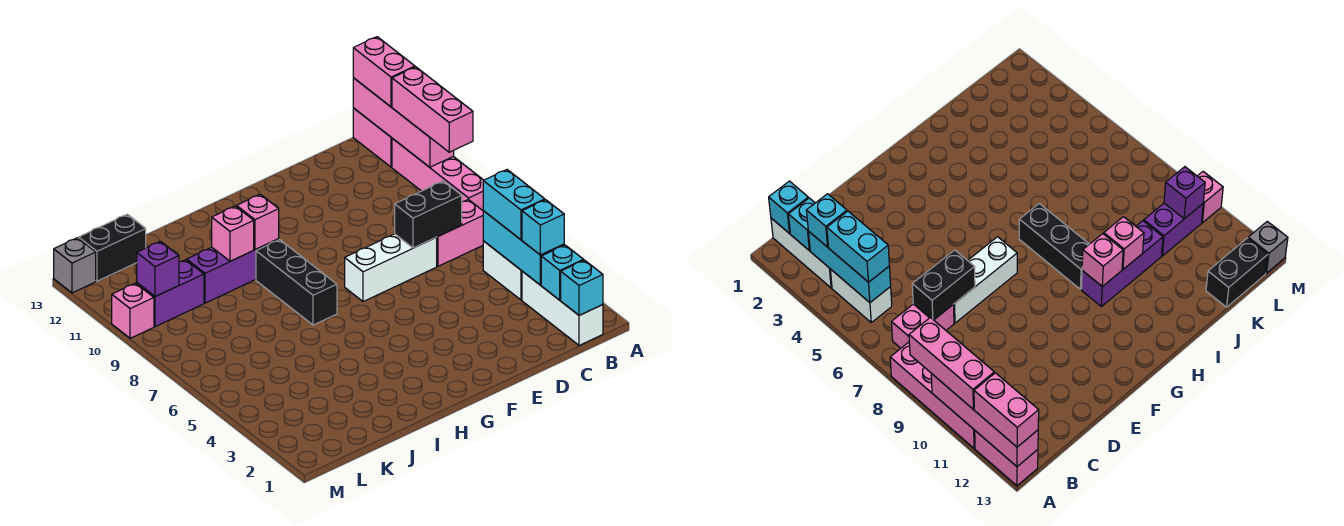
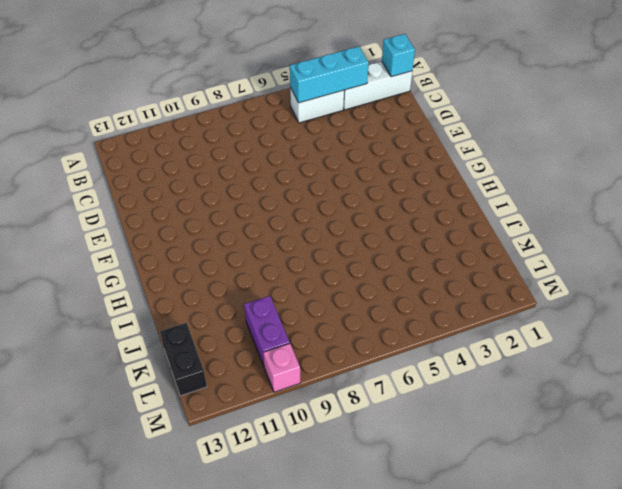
none -> pink brick A8:A11 level 1
none -> pink brick A12:A13 level 1
none -> pink brick B7:C7 level 1

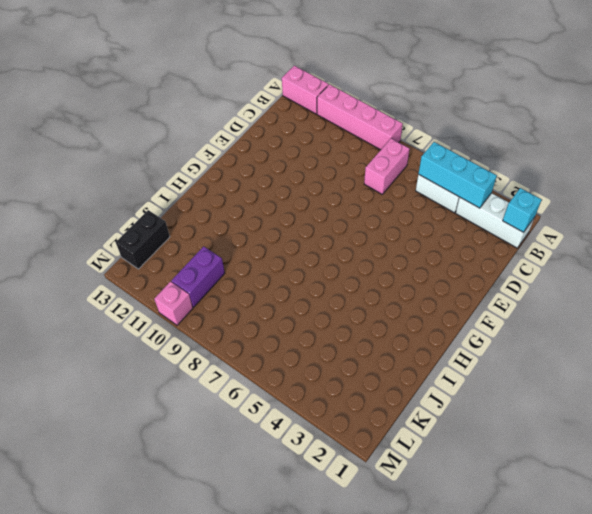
none -> white brick D7:F7 level 1
none -> black brick H7:H9 level 1
none -> purple brick H10:J10 level 1

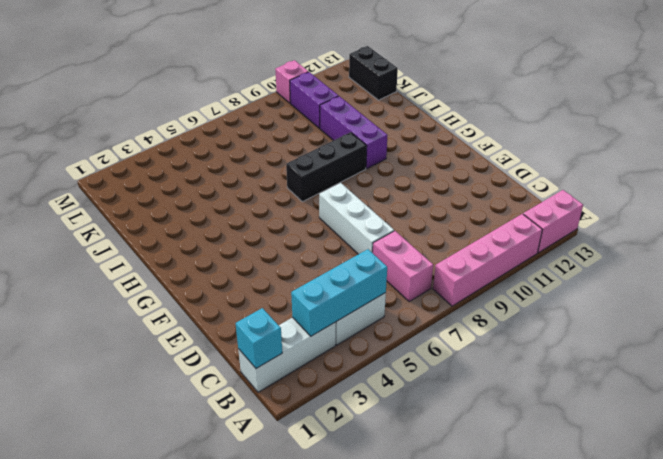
none -> grey brick M13 level 1
none -> pink brick A10:A13 level 2
none -> cyan brick B2 level 2

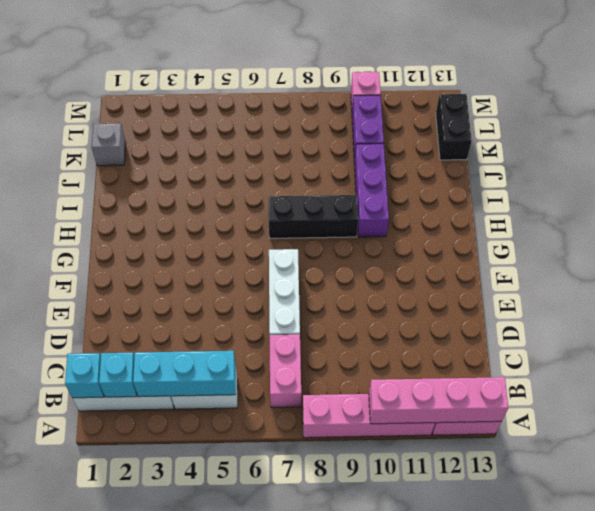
grey brick K1 level 1 -> grey brick M13 level 1
none -> black brick C7:D7 level 2
none -> pink brick H10 level 2
none -> pink brick I10 level 2

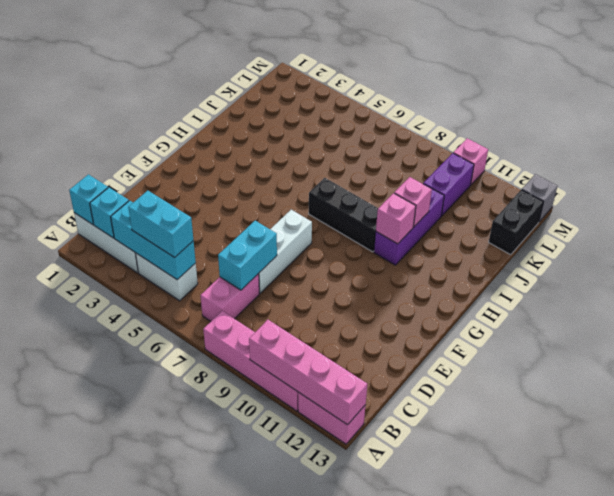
cyan brick C7:D7 level 2 -> black brick C7:D7 level 2
none -> purple brick L10 level 2
none -> pink brick A9:A11 level 3
none -> pink brick A12:A13 level 3

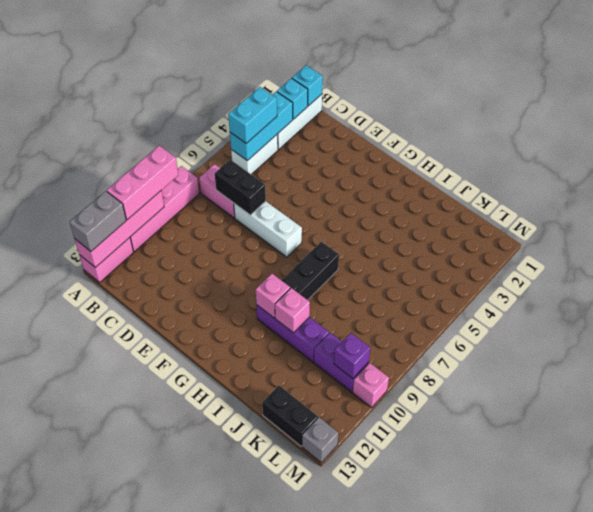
grey brick A12:A13 level 3 -> pink brick A12:A13 level 3
none -> cyan brick B3 level 3

